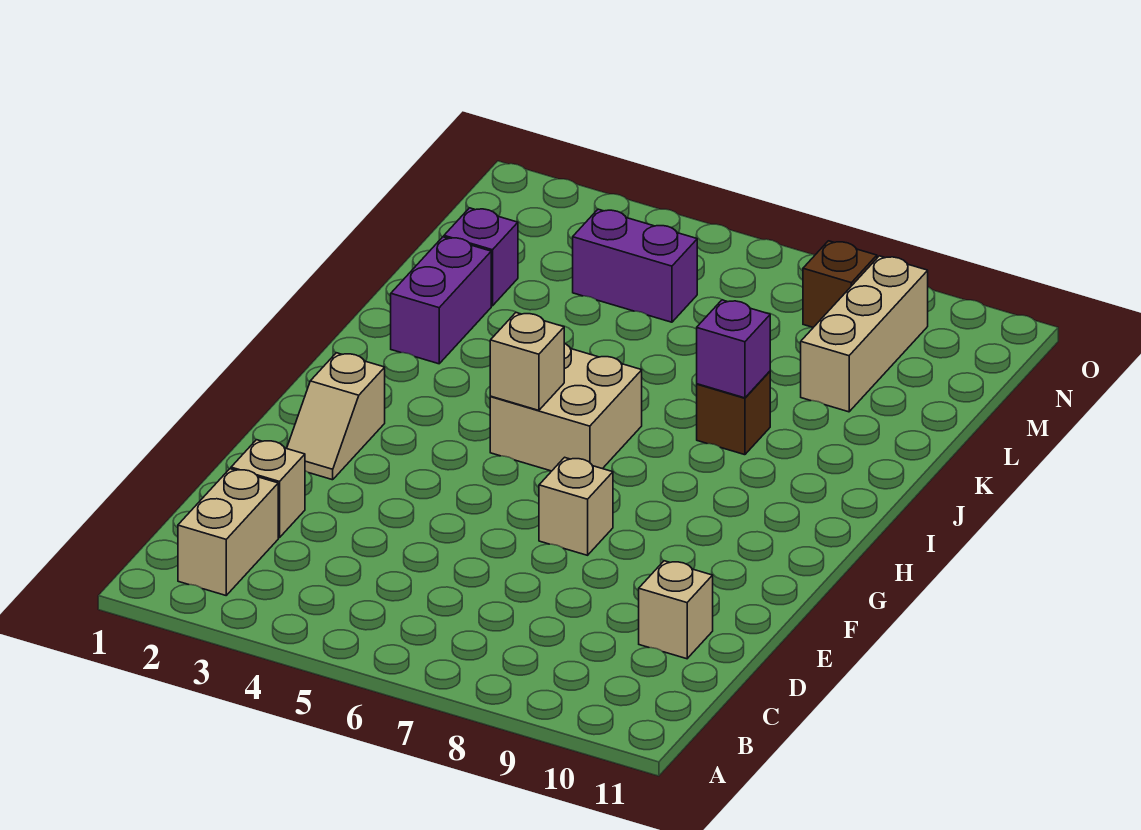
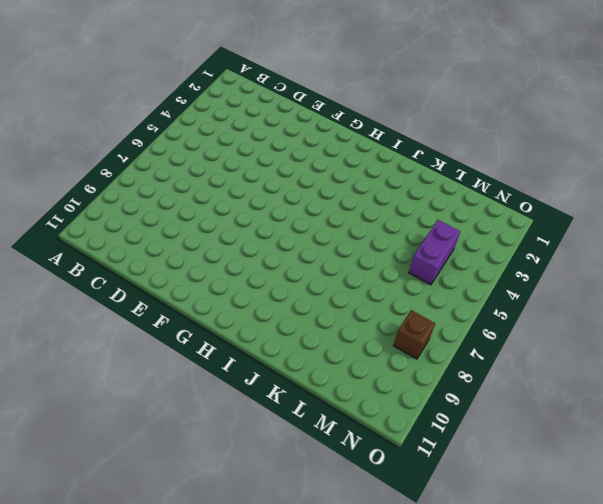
none -> tan brick B2:C2 level 1
none -> tan brick D2 level 1
none -> tan brick D10 level 1

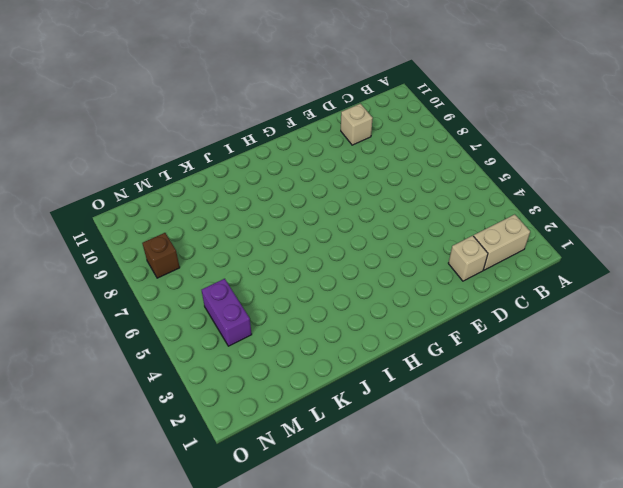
none -> tan slope F2:G2 level 1 top G
none -> tan brick F7 level 1
none -> tan brick H5:I6 level 1

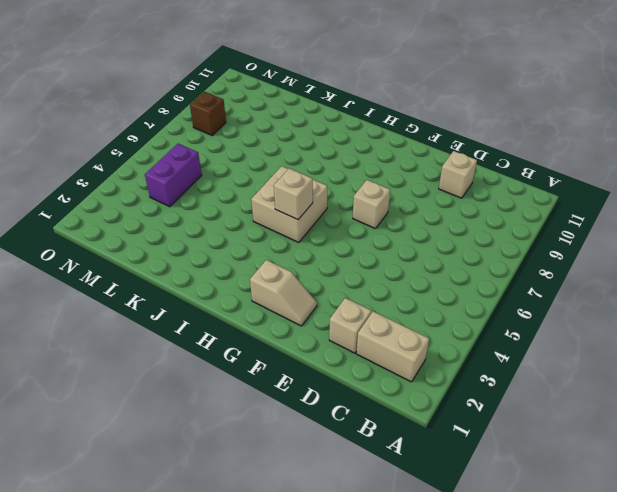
none -> purple brick J2:K2 level 1
none -> brown brick J8 level 1
none -> purple brick L2 level 1

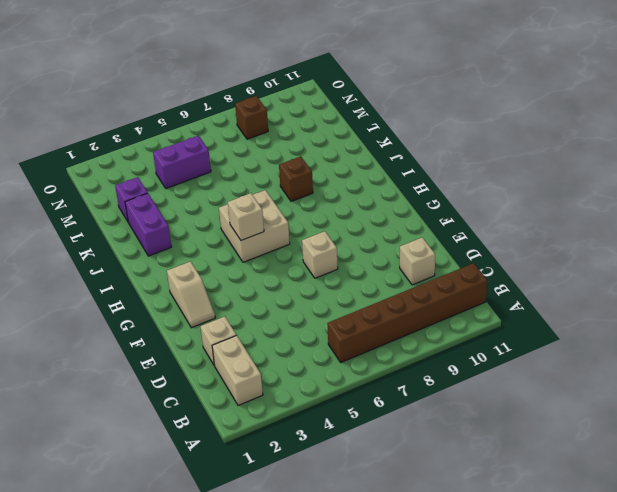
brown brick B6:B11 level 1 -> none
none -> tan brick L9:N9 level 1
none -> purple brick J8 level 2

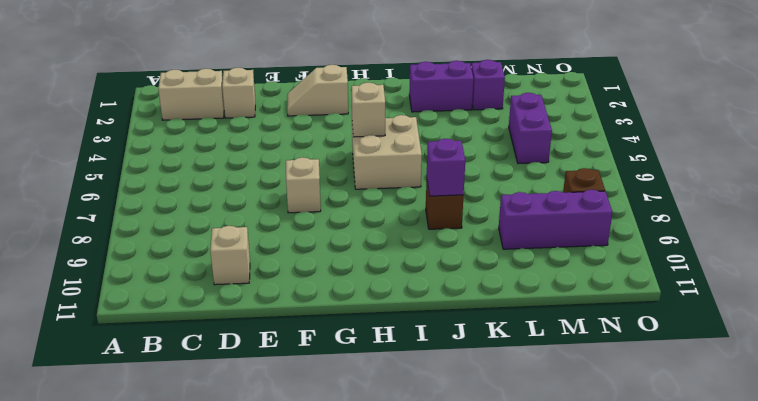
purple brick L9:N9 level 1 -> tan brick L9:N9 level 1

